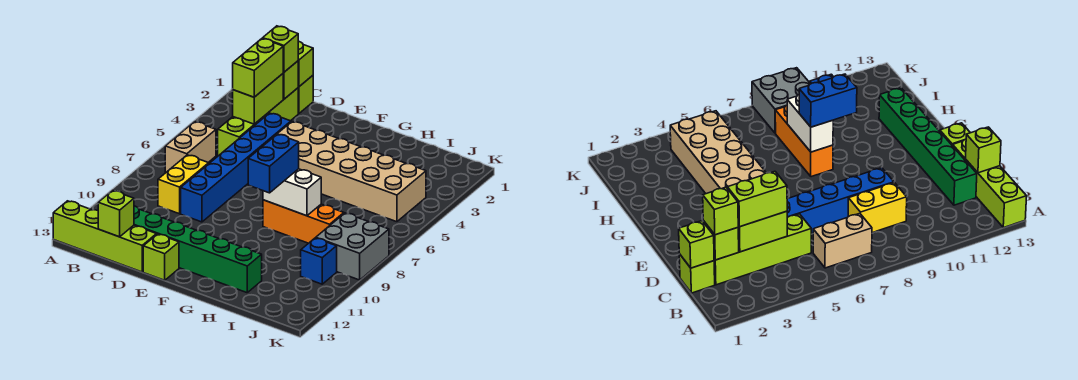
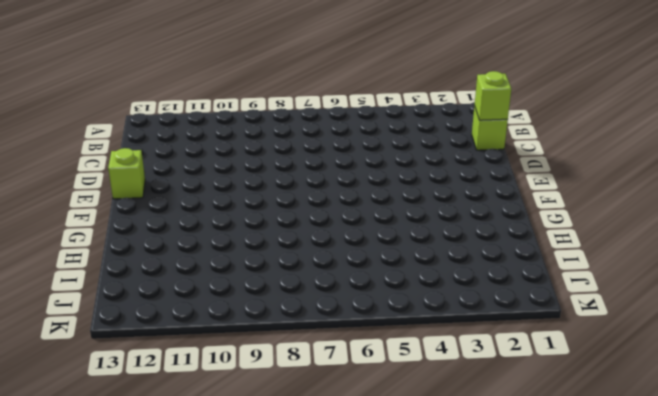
none -> lime brick A13:D13 level 1
none -> tan brick B6:B7 level 1
none -> lime brick C2:C5 level 1

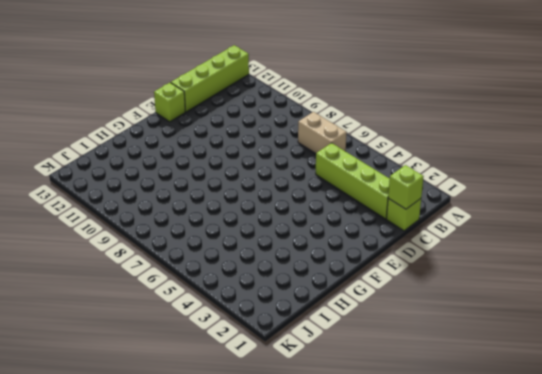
none -> yellow brick C8:C9 level 1
none -> green brick C12:H12 level 1
none -> blue brick D4:D9 level 1

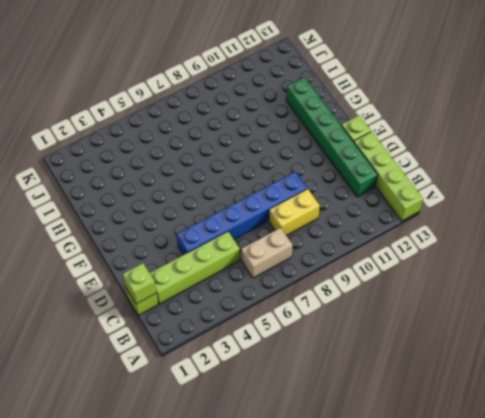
none -> tan brick E4:J5 level 1
none -> orange brick G8:I8 level 1
none -> grey brick J8:K9 level 1

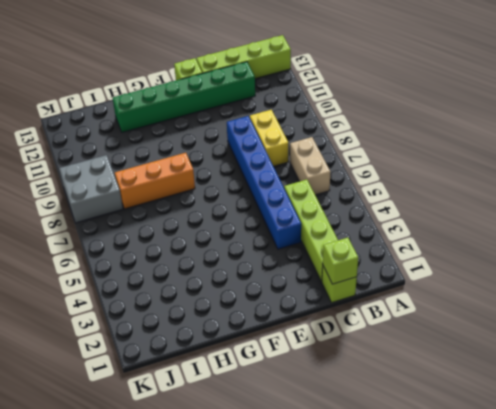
none -> tan brick E4:J5 level 1
none -> blue brick J10 level 1
none -> lime brick C2 level 2

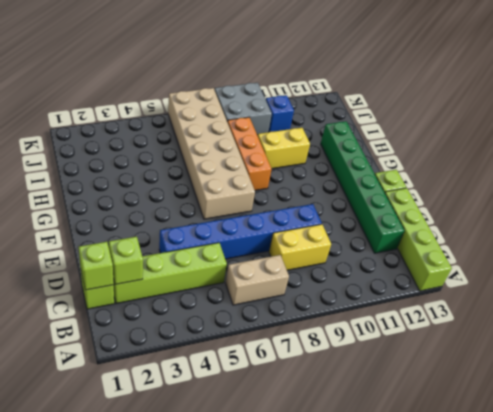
tan brick F6:K7 level 1 -> tan brick E4:J5 level 1
yellow brick H9:H10 level 1 -> none
none -> lime brick C3:C4 level 2
none -> lime brick C13 level 2
none -> white brick G8:H8 level 2

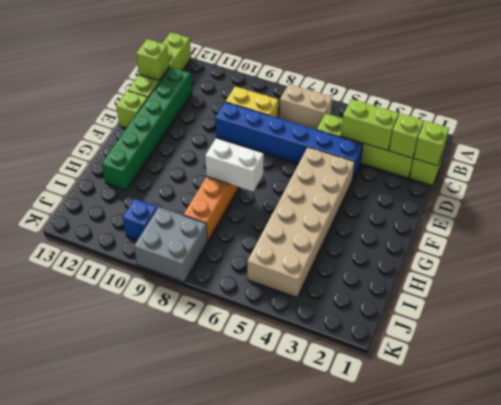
white brick G7:G8 level 2 -> white brick G8:H8 level 2
none -> lime brick C2 level 3
none -> lime brick C3:C4 level 3
none -> blue brick G8:G9 level 3

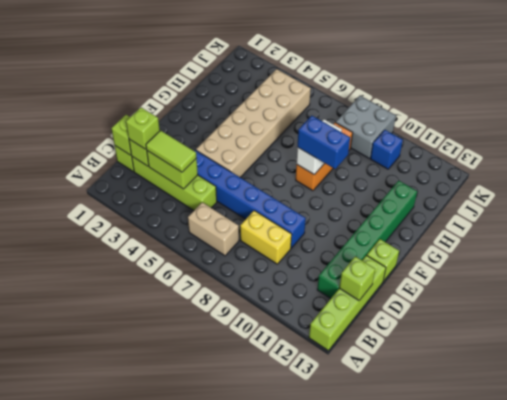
lime tile C3:C4 level 3 -> lime brick C3:C4 level 3

